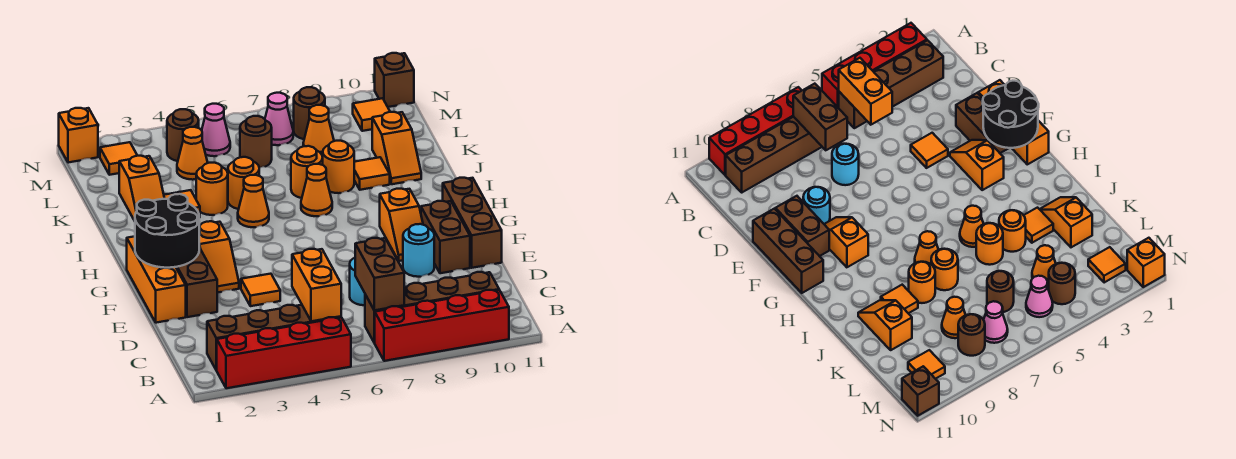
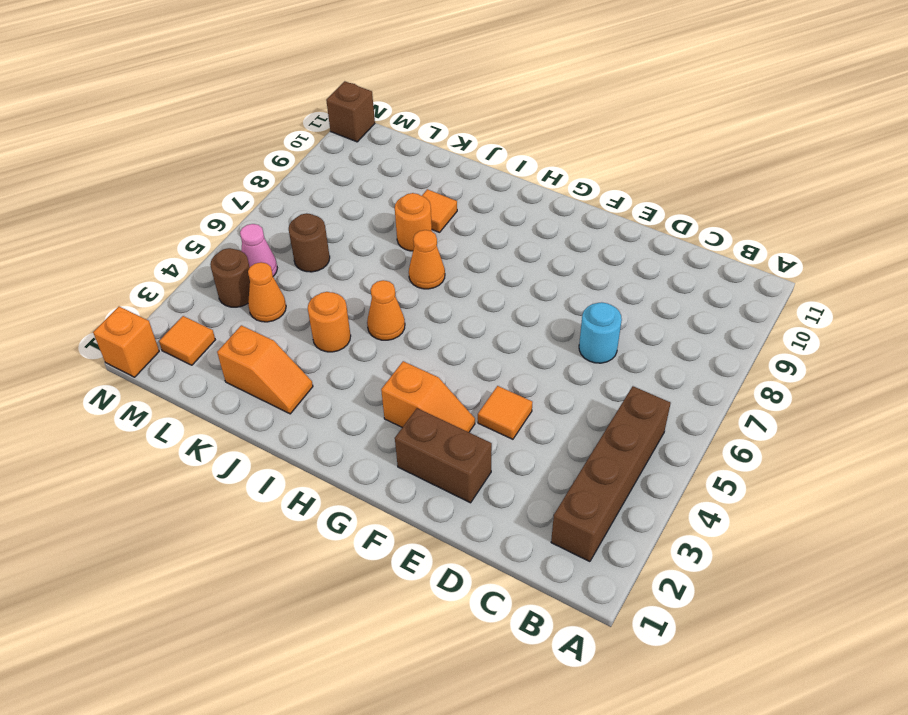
none -> red brick A2:A5 level 1
none -> red brick A7:A10 level 1
none -> brown brick B7:B10 level 1
none -> orange brick E1:G1 level 1

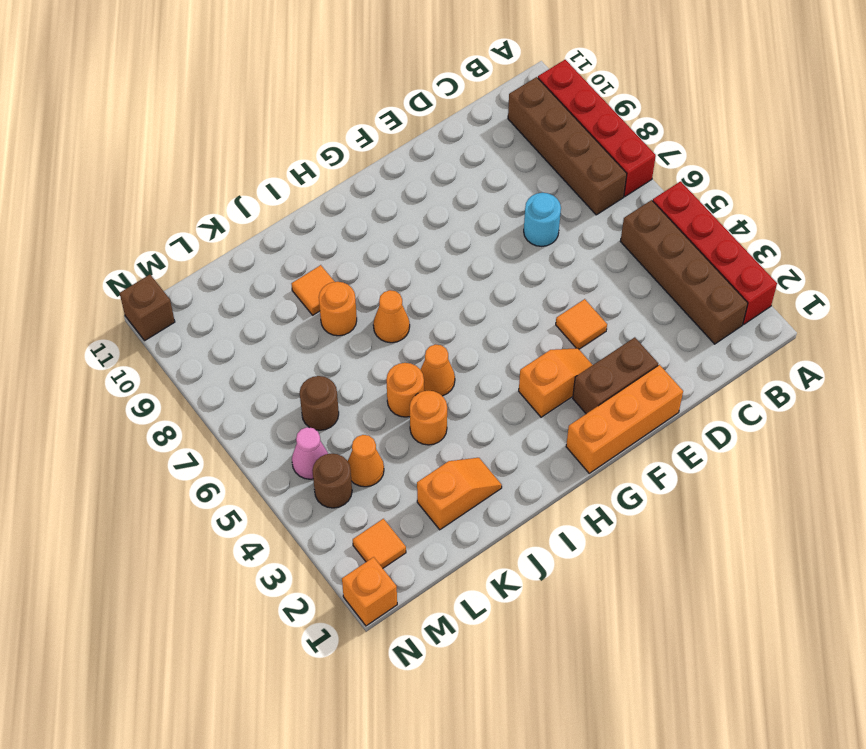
none -> cyan round brick E9 level 1
none -> brown brick E10:F10 level 1
none -> brown brick E11:G11 level 1
none -> orange slope F9:G9 level 1 top G

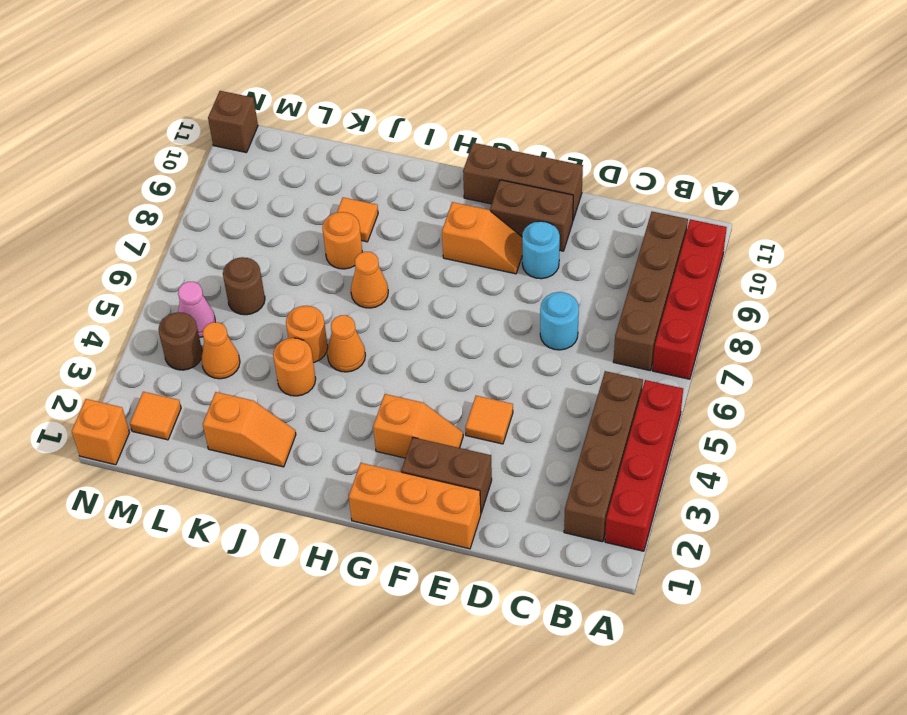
none -> orange tile J3 level 1
none -> orange round brick J7 level 1
none -> orange slope J10:K10 level 1 top K
none -> orange cone L8 level 1

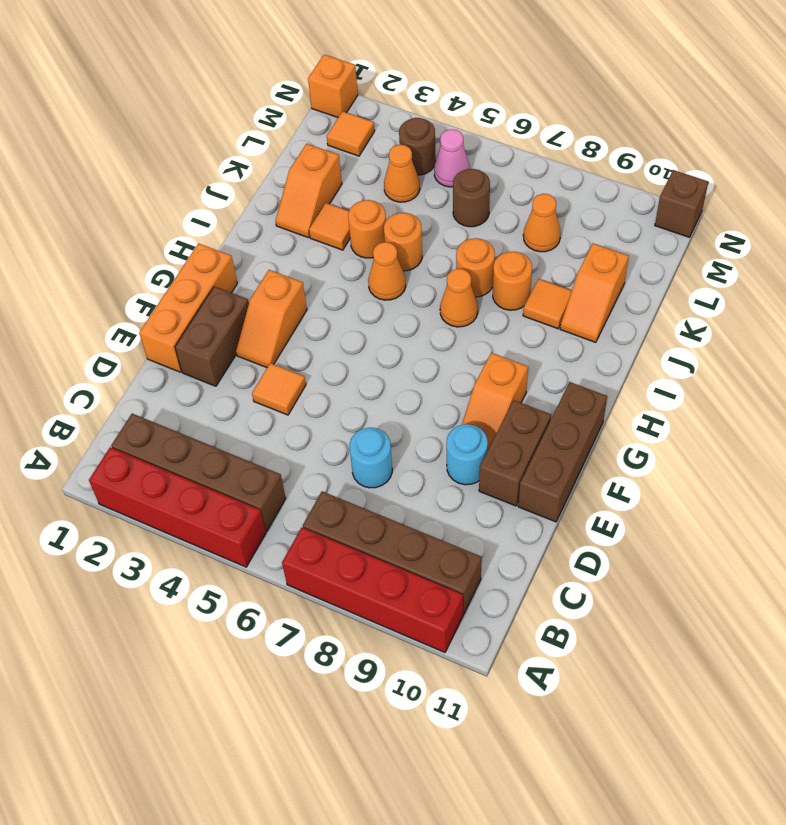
none -> pink cone M7 level 1
none -> brown round brick M8 level 1
none -> orange tile M10 level 1
none -> orange brick B5:C5 level 2

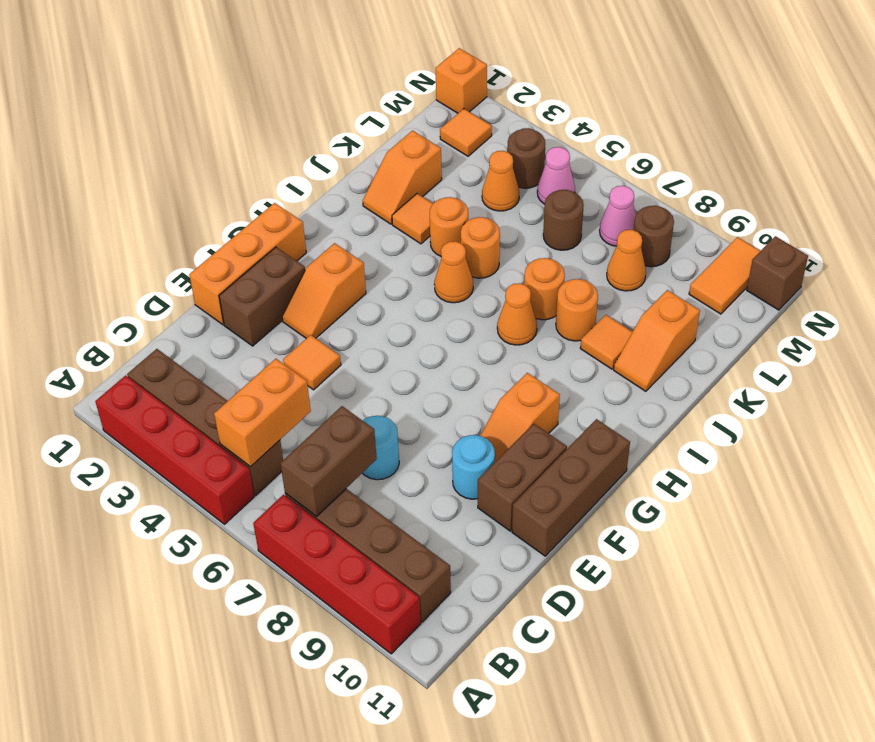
orange tile M10:N10 level 1 -> orange tile M10 level 1
none -> black round brick F1:G2 level 2

